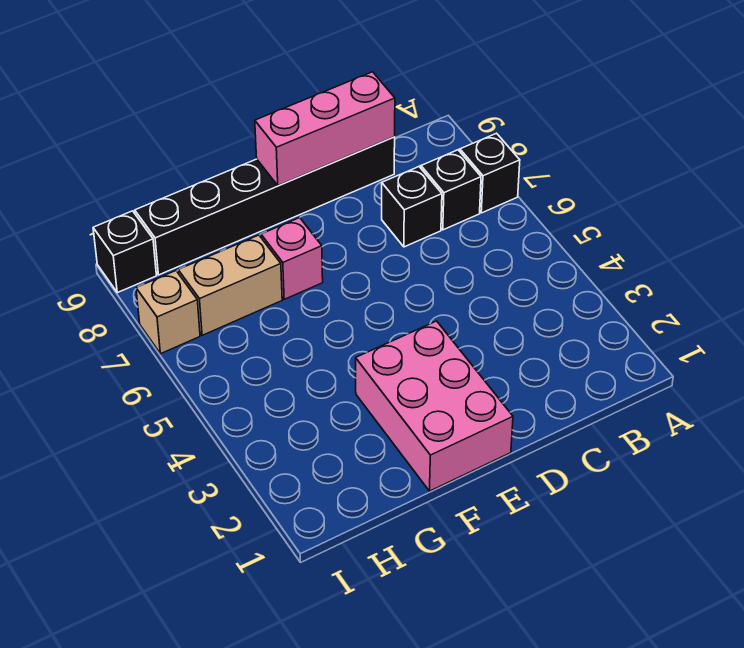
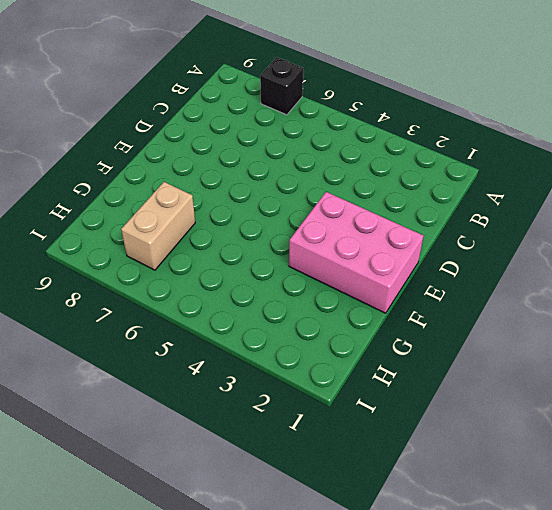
none -> black brick B7 level 1
none -> black brick C7 level 1

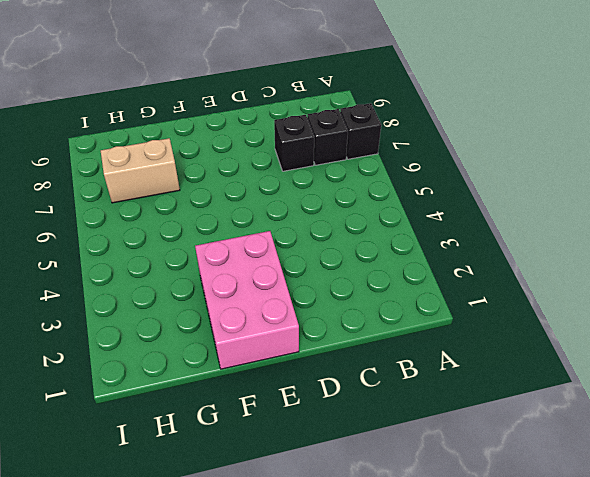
none -> black brick C9:H9 level 1
none -> pink brick F7 level 1

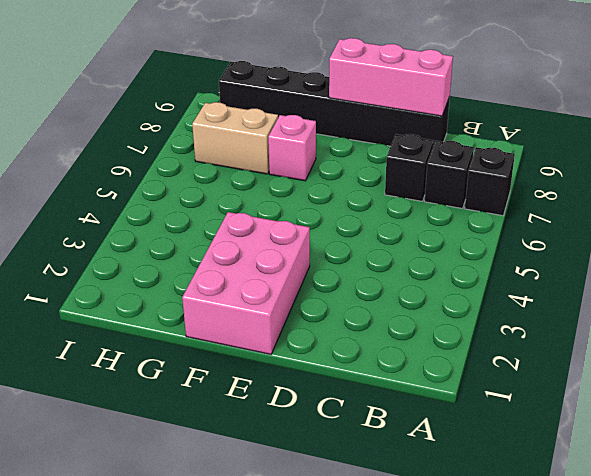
none -> tan brick I7 level 1
none -> black brick I9 level 1

